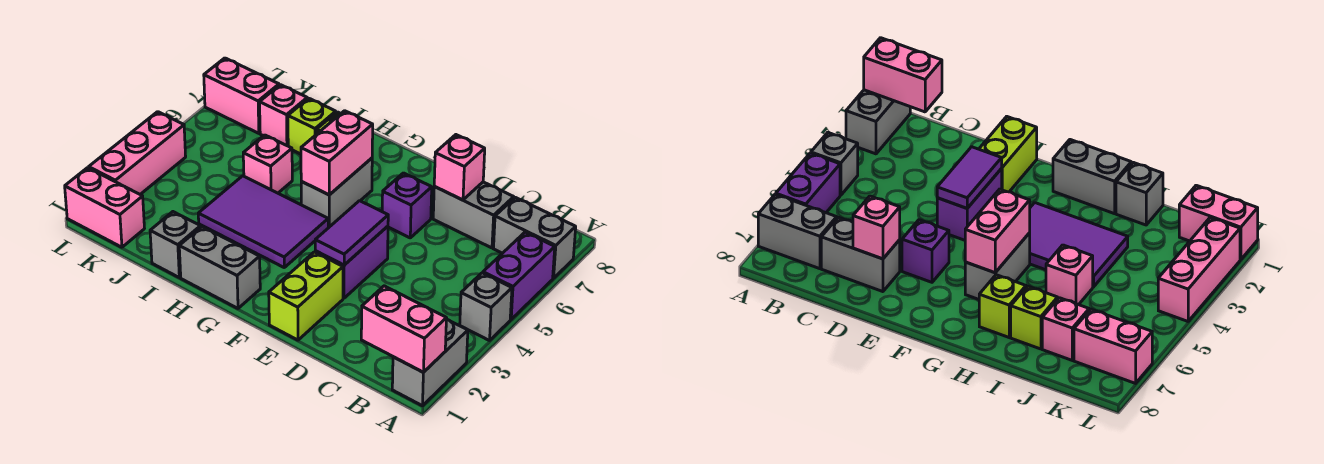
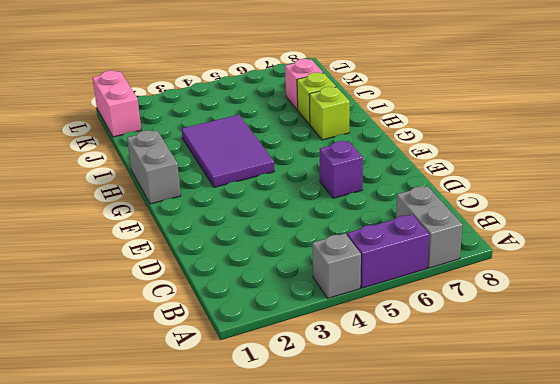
none -> grey brick A1:A2 level 1
none -> grey brick C7:D7 level 1
none -> lime brick E1:E2 level 1

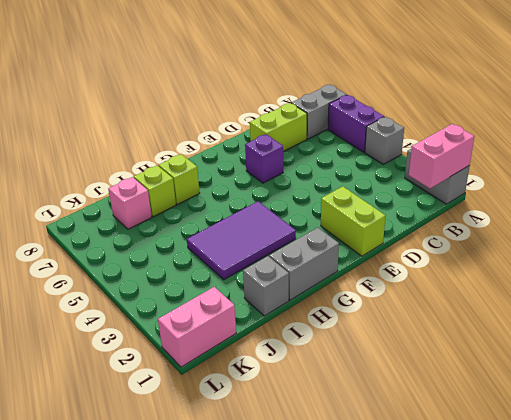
lime brick C7:D7 level 1 -> grey brick C7:D7 level 1
none -> purple brick E3:E4 level 1
none -> grey brick G5:G6 level 1
none -> pink brick I5 level 1

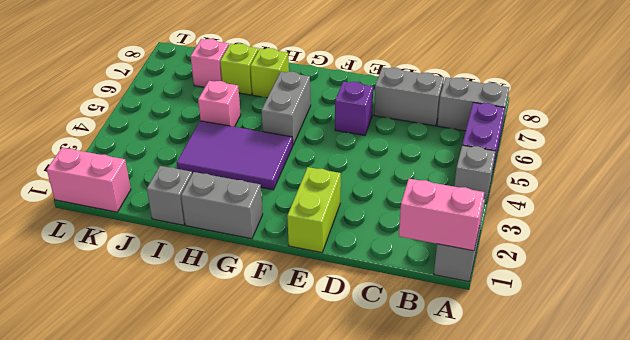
none -> purple brick E3:E4 level 1
none -> pink brick K7:L7 level 1
none -> pink brick L2:L4 level 1

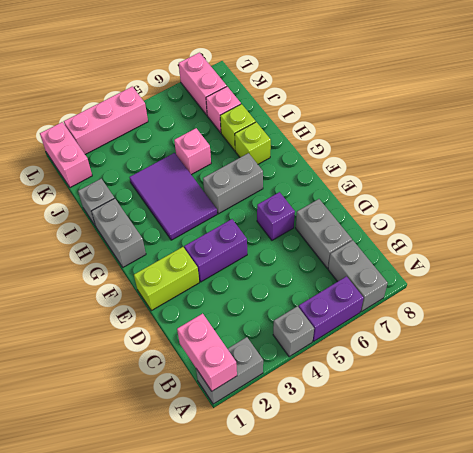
none -> pink brick D7 level 2
none -> purple tile E3:E4 level 2
none -> pink brick G5:G6 level 2

